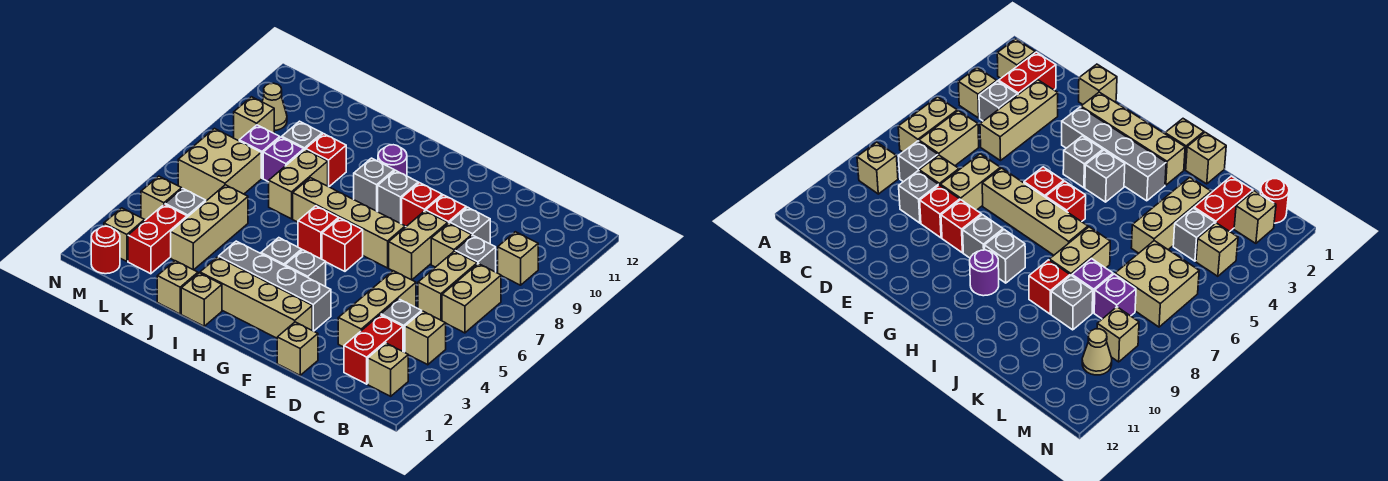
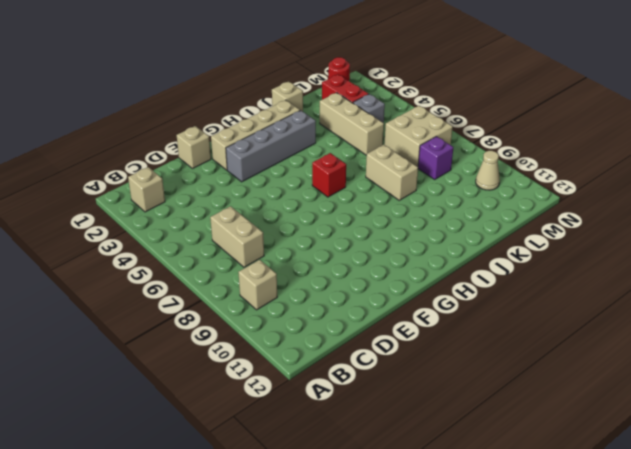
none -> tan brick B4 level 1
none -> tan brick B6:B7 level 1
none -> red brick C2:C3 level 1
none -> grey brick C4 level 1

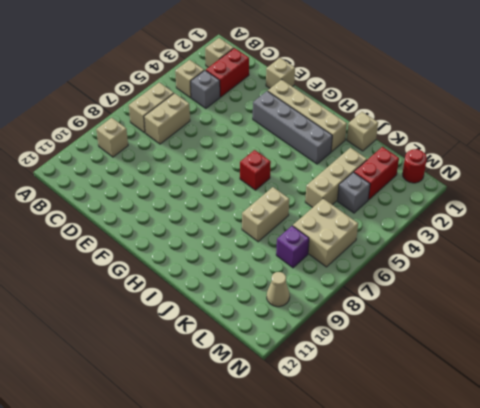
none -> grey brick C8 level 1
none -> tan brick D3:D5 level 1
none -> tan brick D8 level 1
none -> grey brick D9 level 1

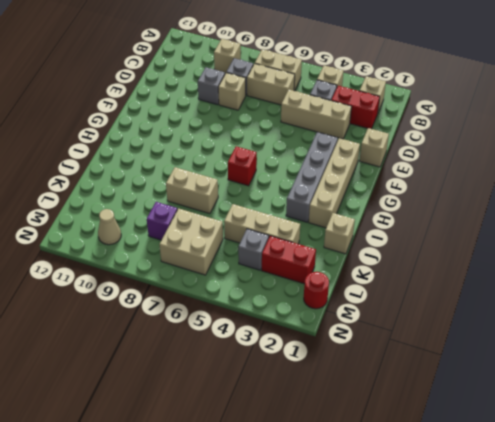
none -> tan brick E7:E8 level 1
none -> red brick E9 level 1
none -> tan brick F7:I7 level 1
none -> red brick F9 level 1

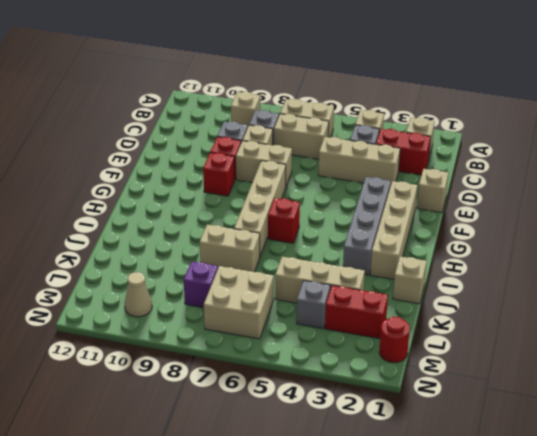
none -> grey brick G4 level 1
none -> red brick G6 level 1
none -> grey brick G9 level 1
none -> grey brick H4 level 1

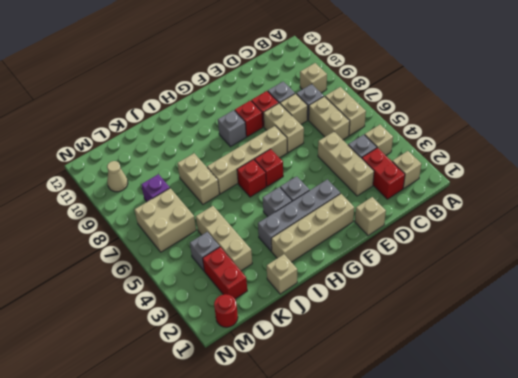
none -> grey brick H9 level 1
none -> purple round brick H10 level 1
none -> tan brick I1 level 1
none -> red brick J9 level 1

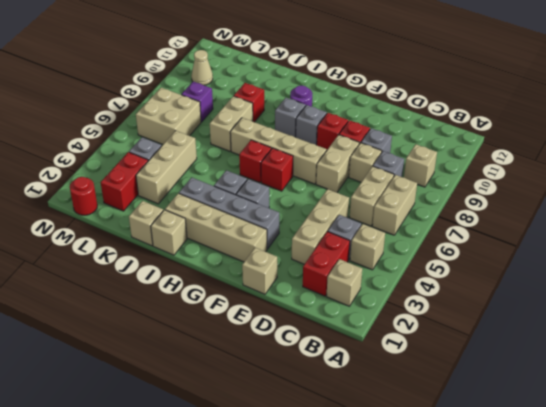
none -> purple brick K8 level 1
none -> grey brick K9 level 1
none -> tan brick M2 level 1
none -> tan brick M4 level 1

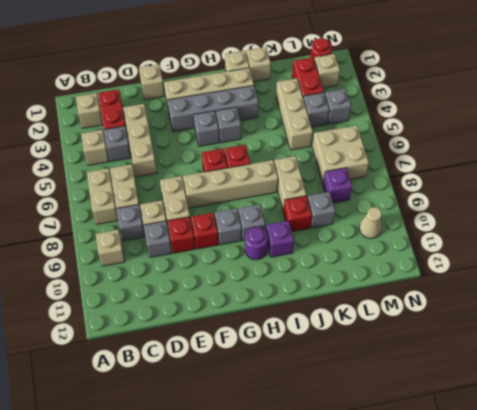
purple brick I10 level 1 -> purple brick K8 level 1
grey brick M4 level 1 -> tan brick M4 level 1
none -> tan brick M9 level 1

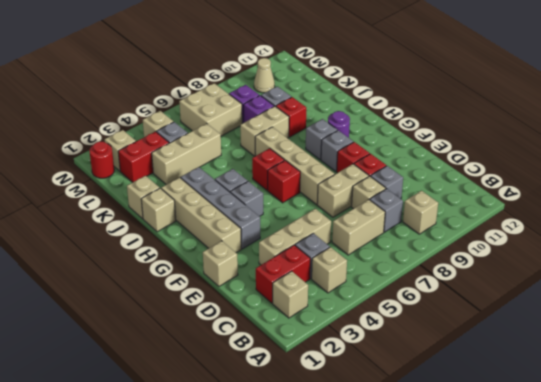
none -> tan brick B6:B7 level 1
none -> tan brick M9 level 1

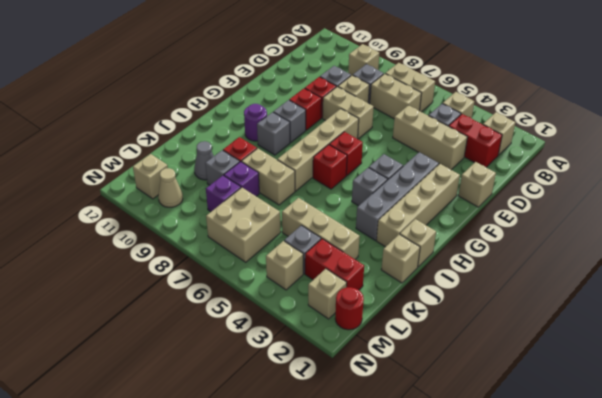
grey cone K10 level 1 -> none
tan brick M11 level 1 -> tan brick M9 level 1

